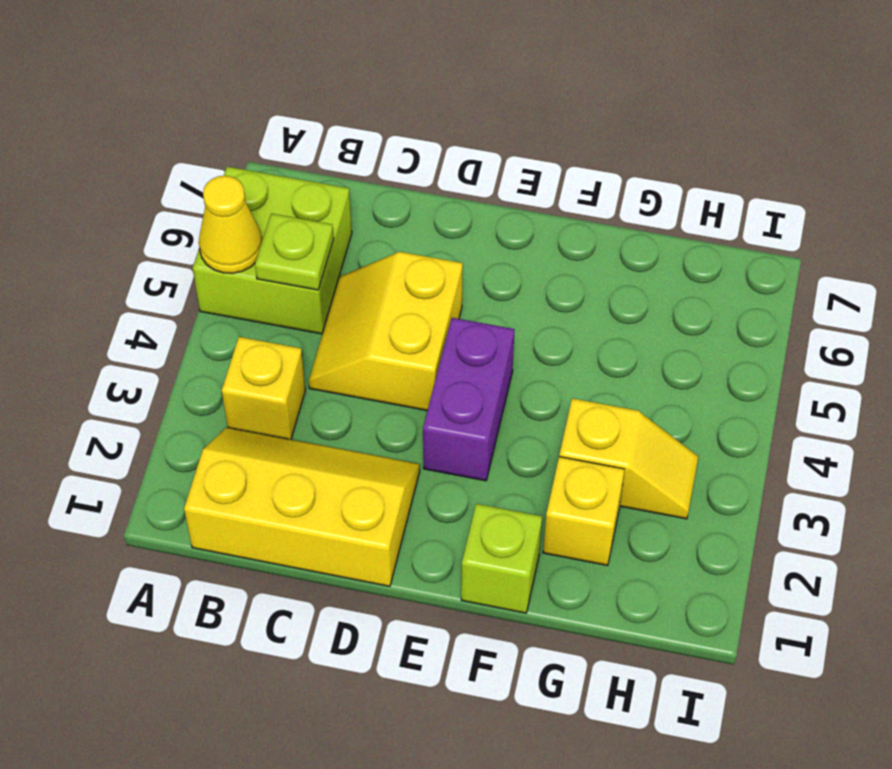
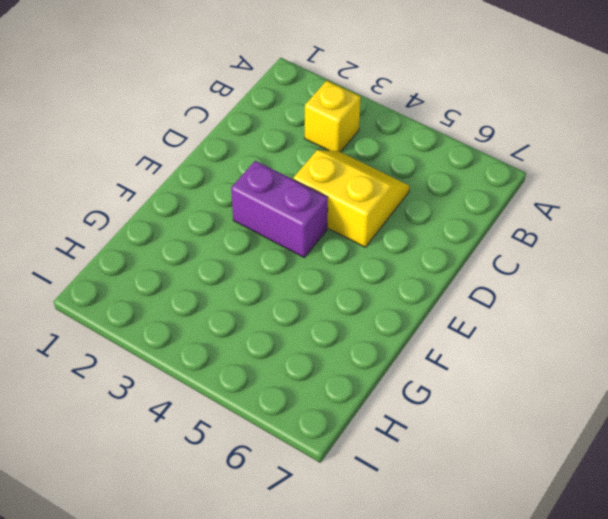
none -> lime brick A5:B6 level 1
none -> yellow slope B1:D2 level 1 top 1

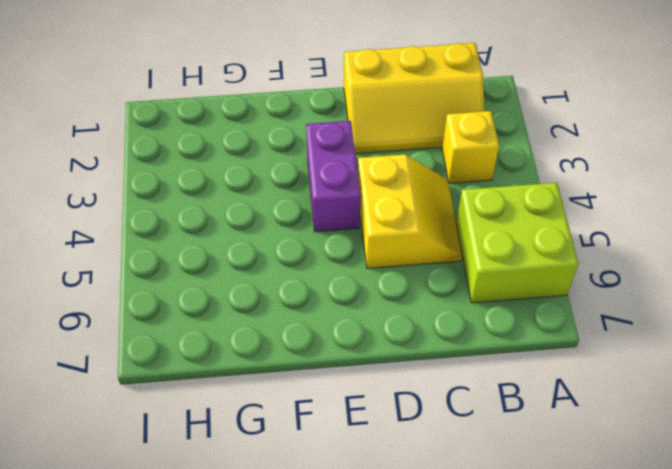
none -> lime brick F1 level 1
none -> yellow brick G2 level 1

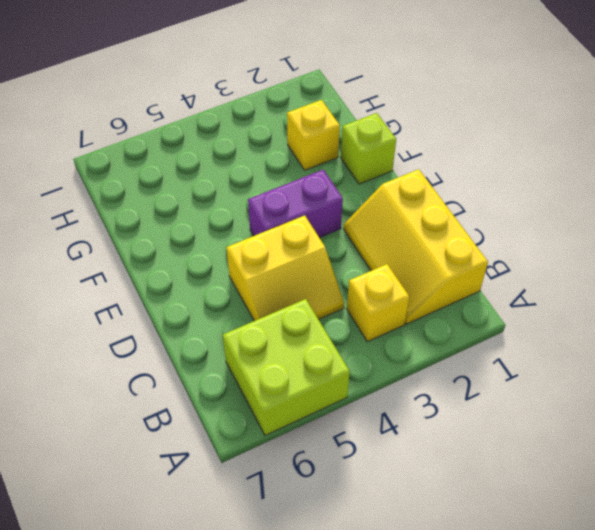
none -> yellow slope G3:H3 level 1 top G
none -> yellow cone A5 level 2

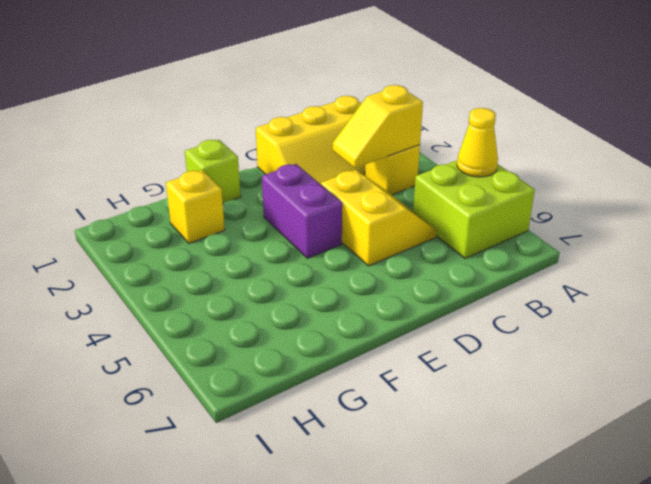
yellow slope B3:C3 level 2 top B -> yellow slope G3:H3 level 1 top G
none -> lime plate B5 level 2

